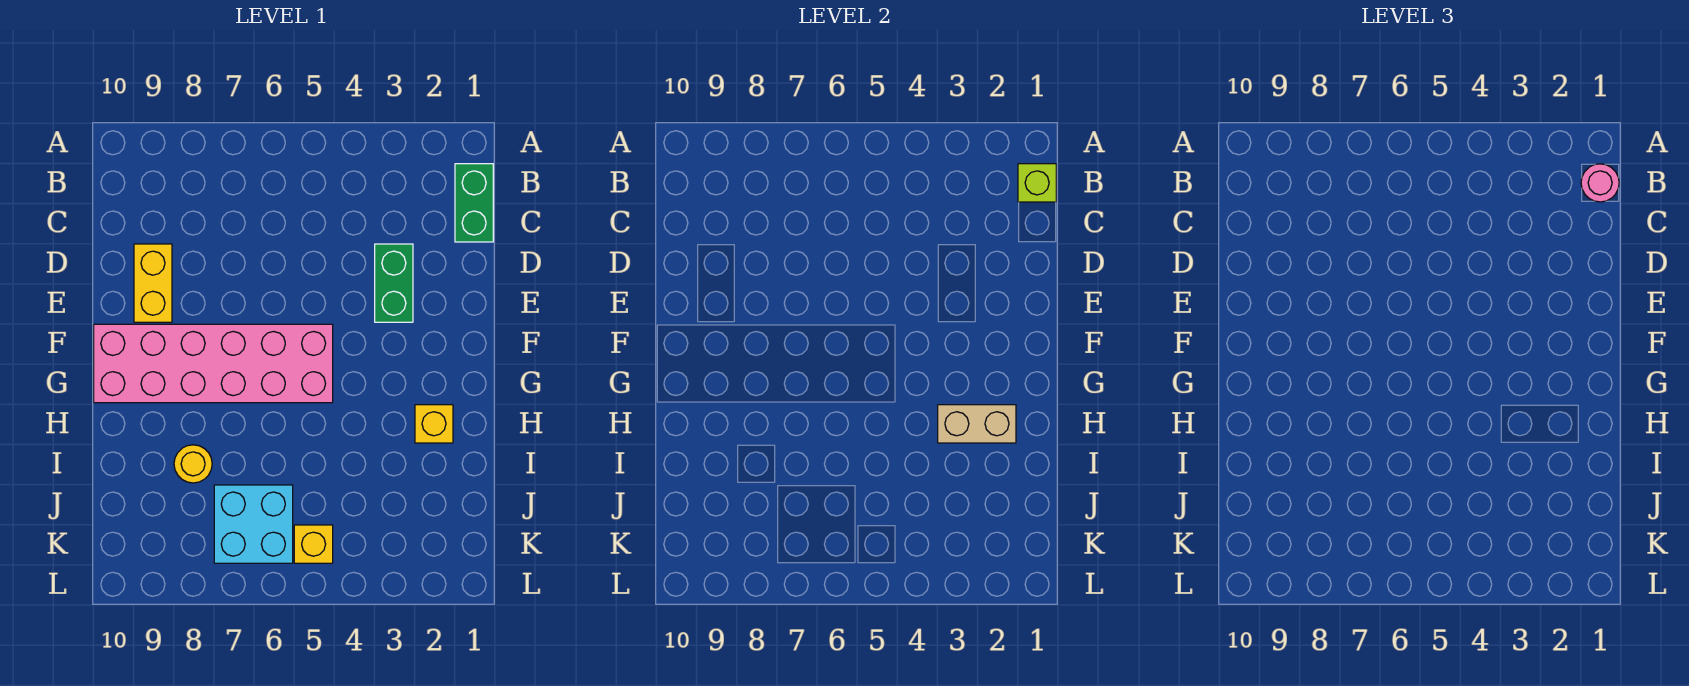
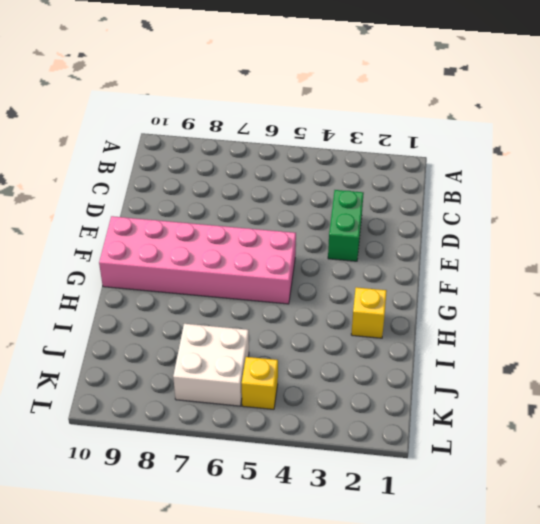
white brick J6:K7 level 1 -> cyan brick J6:K7 level 1
none -> green brick B1:C1 level 1
none -> yellow brick D9:E9 level 1

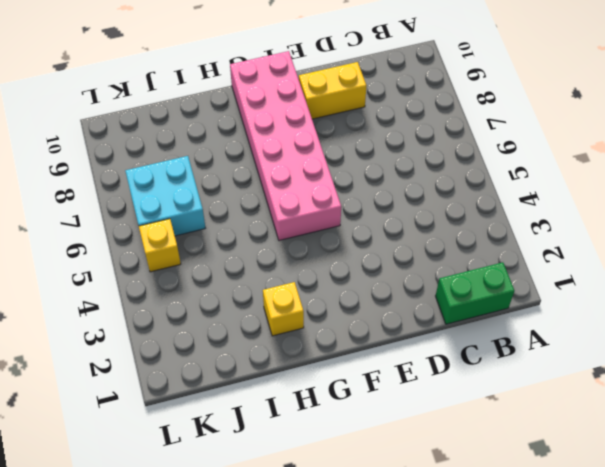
none -> green brick D3:E3 level 1
none -> yellow round brick I8 level 1

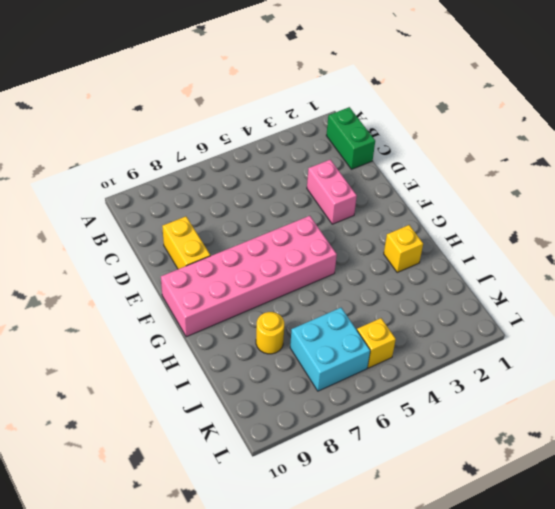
pink brick D3:E3 level 1 -> green brick D3:E3 level 1
none -> lime brick B1 level 2
none -> tan brick H2:H3 level 2

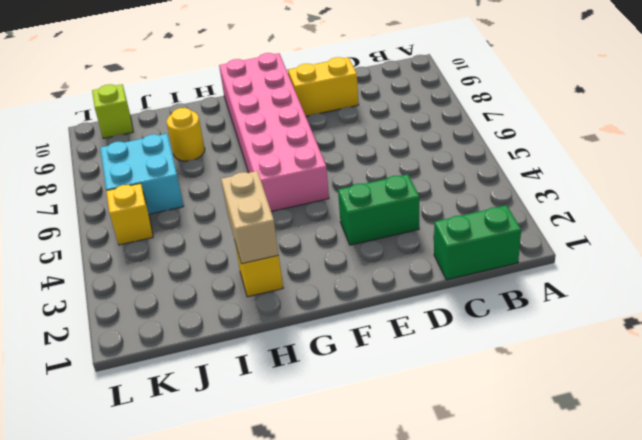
lime brick K10 level 1 -> lime brick B1 level 2
none -> pink round brick B1 level 3

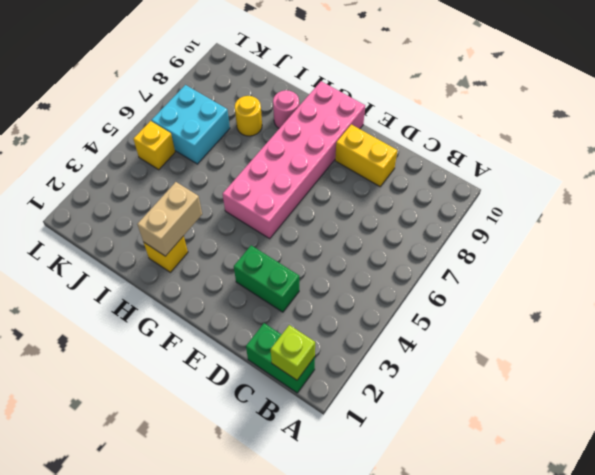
pink round brick H9 level 1 -> pink round brick B1 level 3

